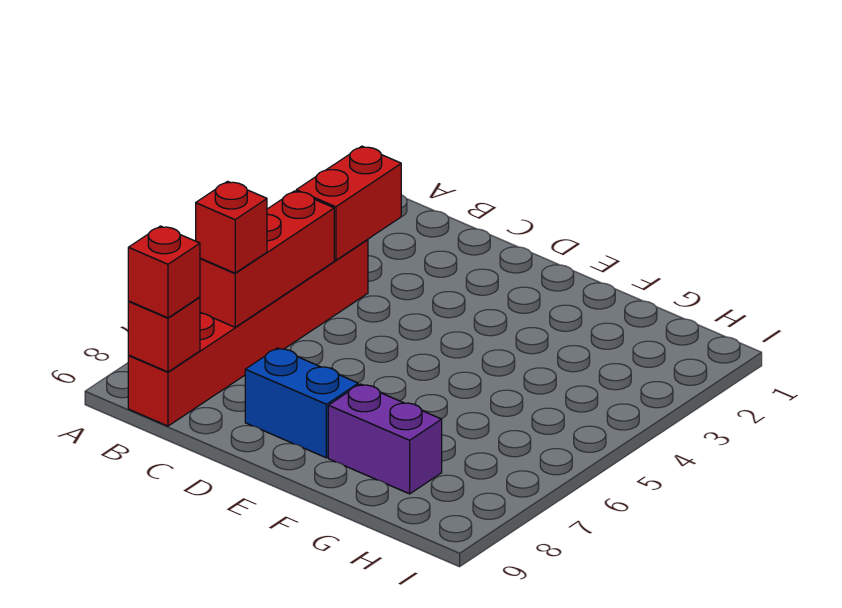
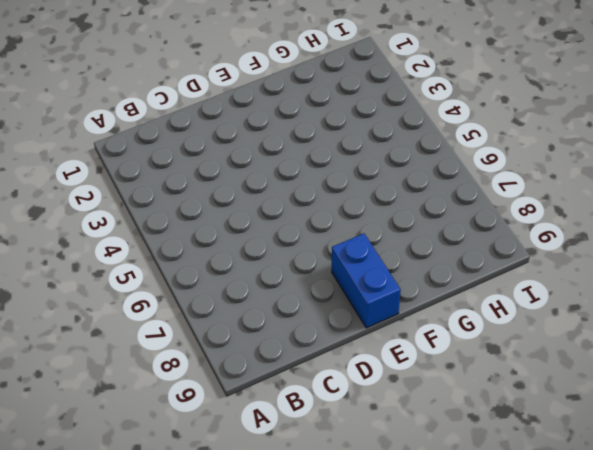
blue brick E8:E9 level 1 -> blue brick D8:E8 level 1
none -> red brick B4:B9 level 1
none -> purple brick F8:G8 level 1

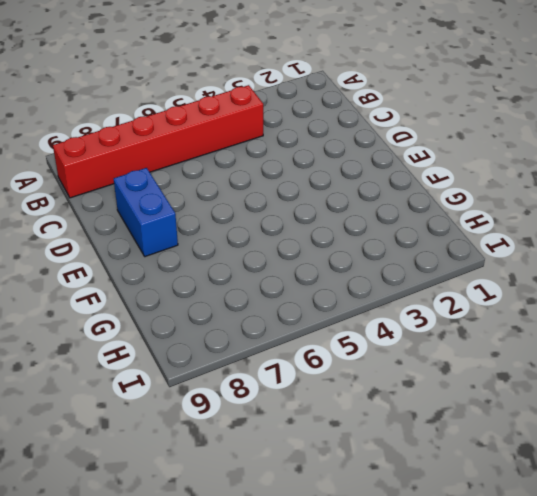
none -> purple brick F8:G8 level 1
none -> red brick B3:B4 level 2

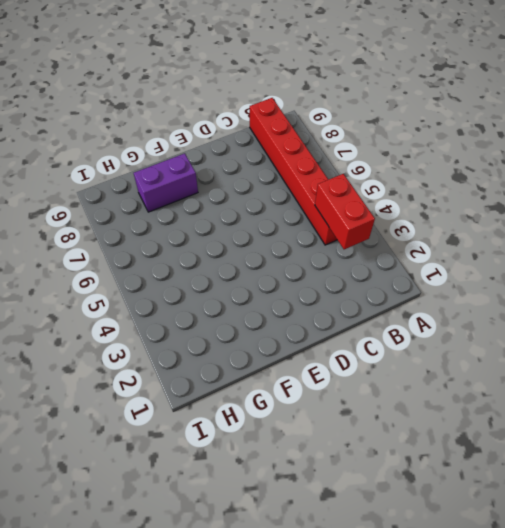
none -> blue brick D8:E8 level 1
none -> red brick B5:B7 level 2

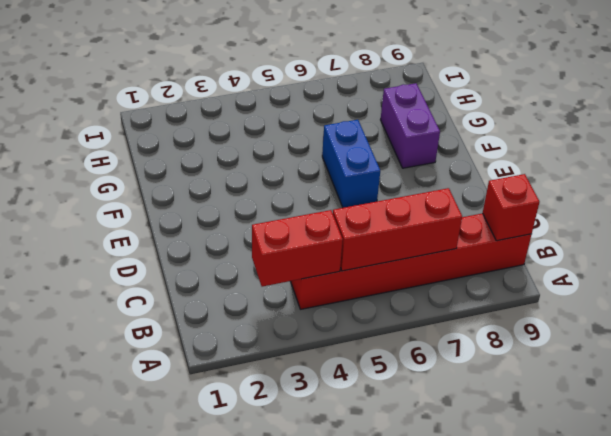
blue brick E6:F6 level 1 -> blue brick D8:E8 level 1
none -> red brick B7 level 3
none -> red brick B9 level 3

